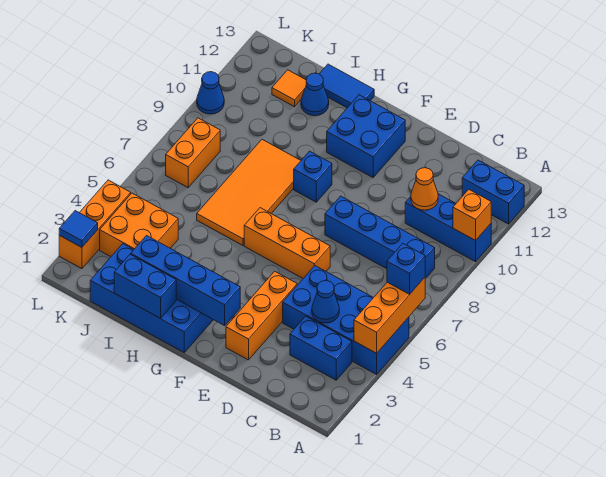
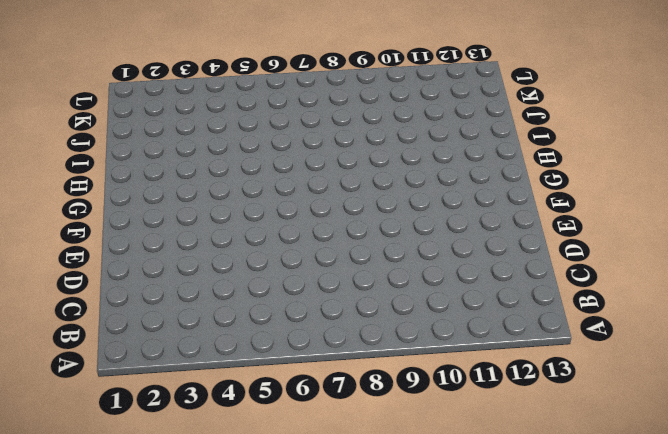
none -> blue brick A4:D5 level 1
none -> blue brick A10:C10 level 1
none -> blue brick A12:B12 level 1

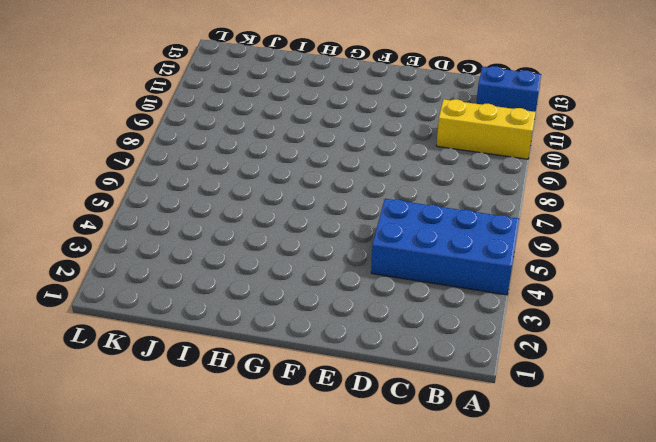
yellow brick A10:C10 level 1 -> blue brick A10:C10 level 1
none -> blue brick B3:C3 level 1
none -> blue brick B8:E8 level 1
none -> orange brick E2:E4 level 1

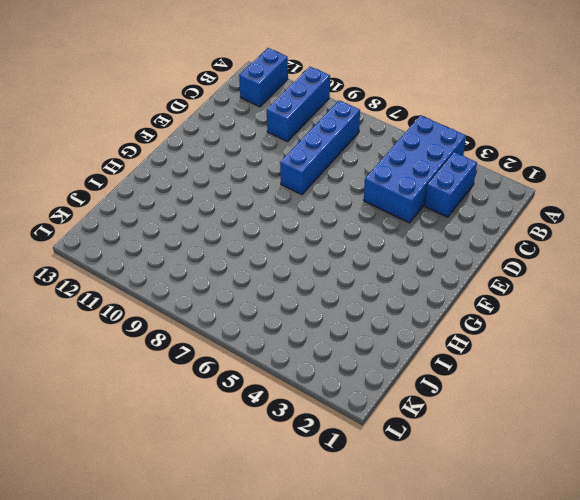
none -> orange brick E2:E4 level 1
none -> orange brick E6:G6 level 1
none -> blue brick F11:G12 level 1

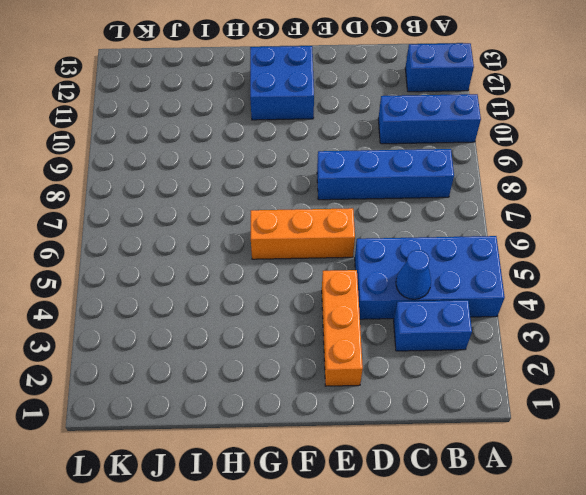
none -> blue brick G1:J2 level 1
none -> blue brick G9 level 1
none -> orange tile H6:I9 level 1

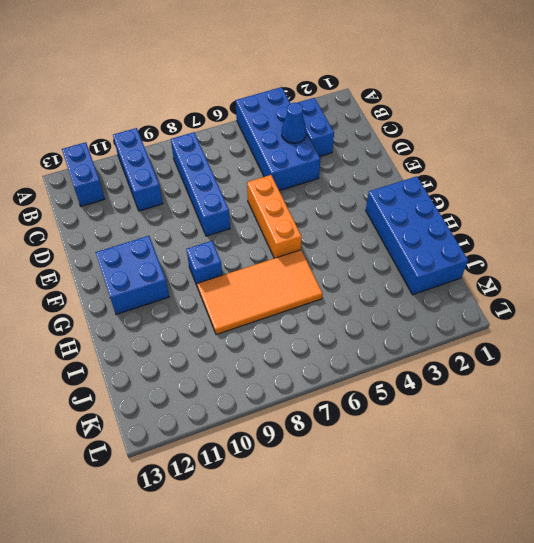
none -> orange brick E2:E4 level 1
none -> blue tile H13:I13 level 1
none -> blue cone I12 level 1

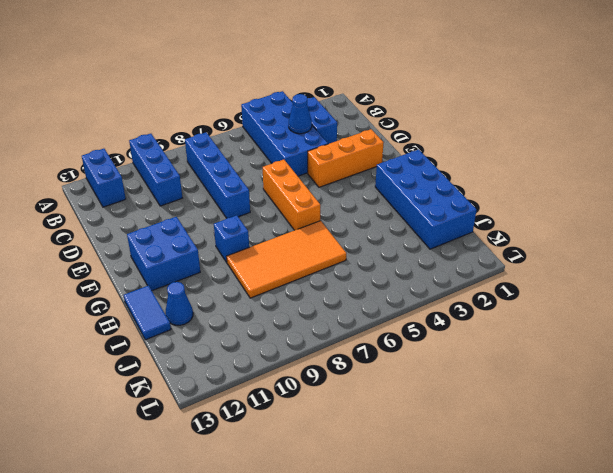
none -> orange brick J3:K4 level 1
none -> orange tile J12 level 1
none -> orange brick K7:K8 level 1

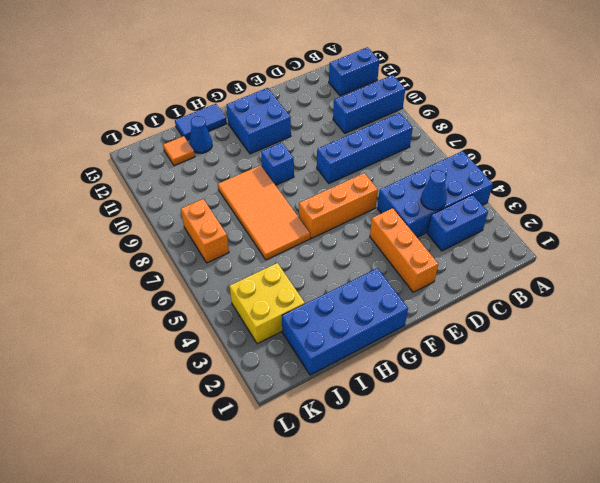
yellow brick J3:K4 level 1 -> orange brick J3:K4 level 1
none -> orange brick L2:L4 level 1
none -> blue cone L10 level 1
none -> orange brick A4:A6 level 2

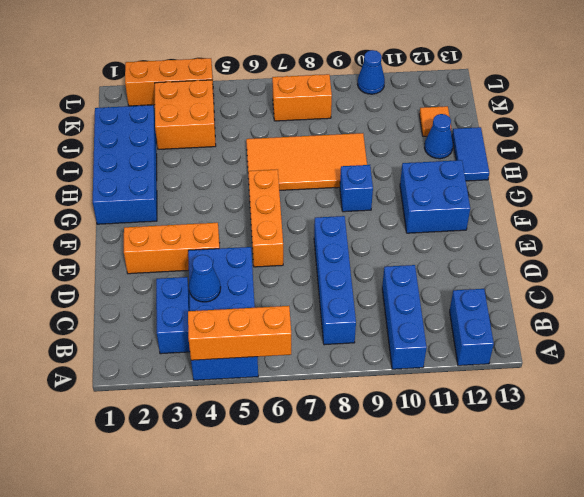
none -> orange brick A10 level 2
none -> orange cone C10 level 2
none -> blue brick F2:I2 level 2

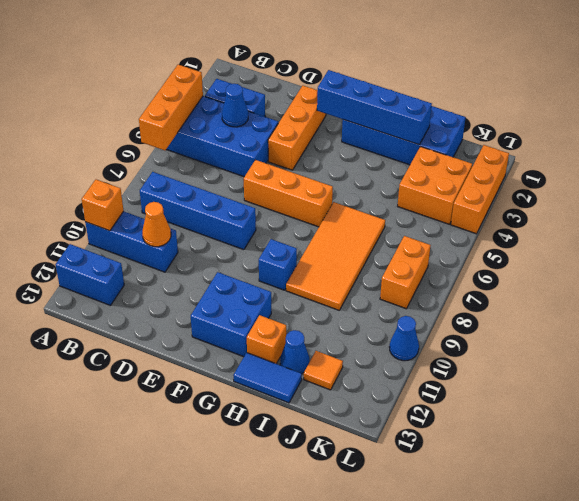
orange brick H12 level 1 -> none
none -> blue brick H1:I1 level 2
none -> blue tile L2 level 2
none -> blue brick A6 level 3

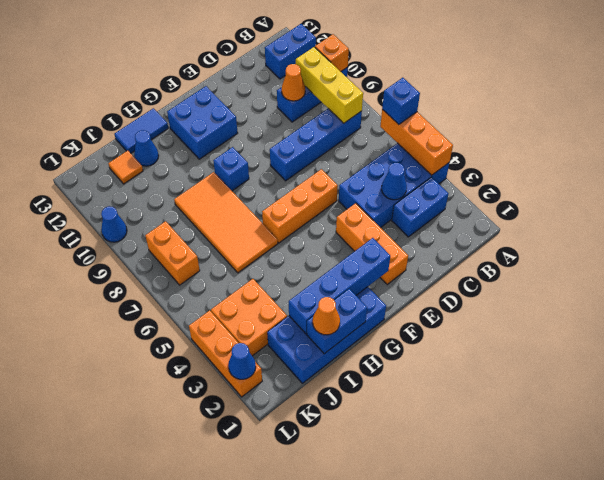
yellow brick B8:B10 level 2 -> none
orange cone I1 level 3 -> none
blue cone L2 level 2 -> blue tile L2 level 2

